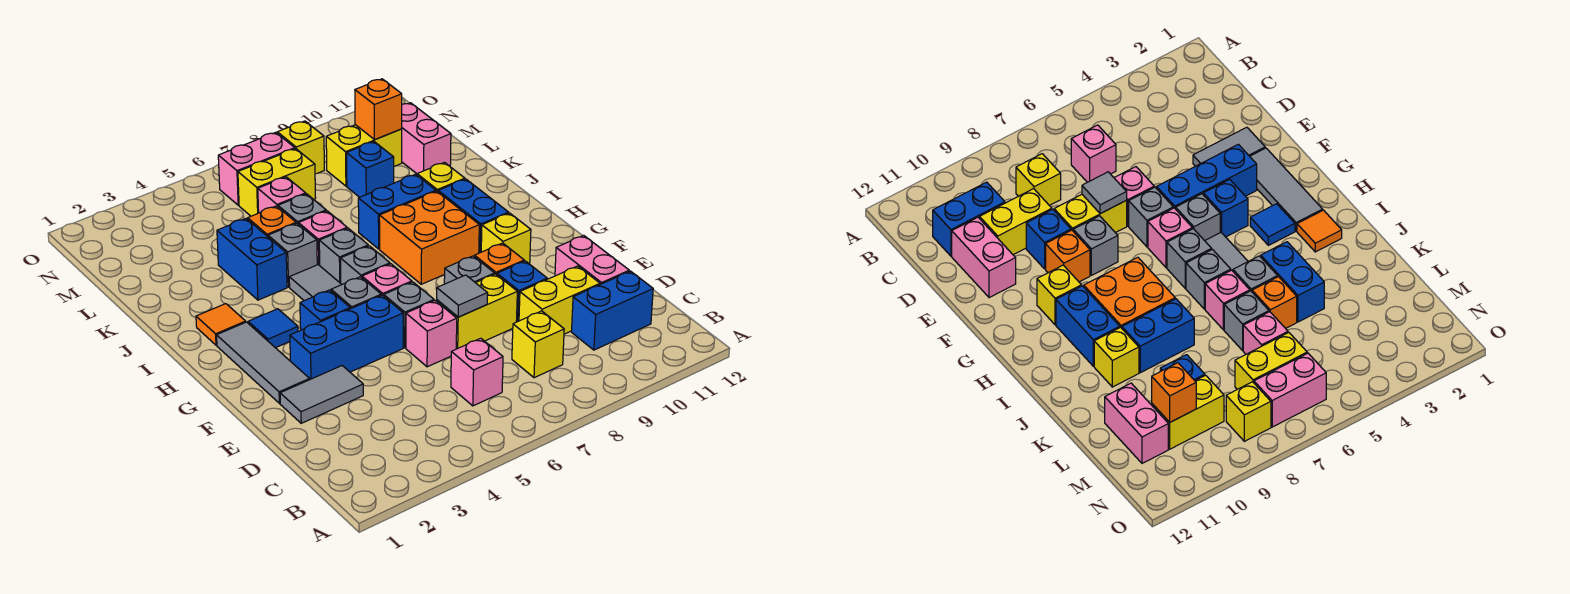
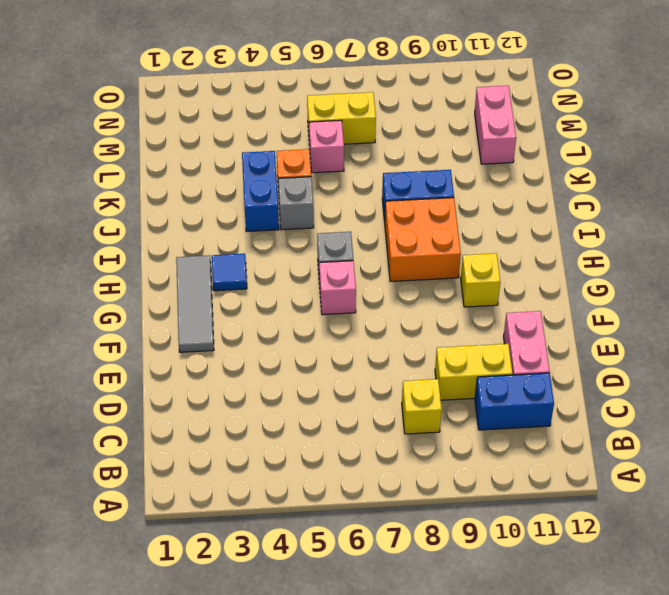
none -> pink brick C6 level 1
none -> grey tile E2:E3 level 1
none -> pink brick E6 level 1
none -> yellow brick E7:E8 level 1

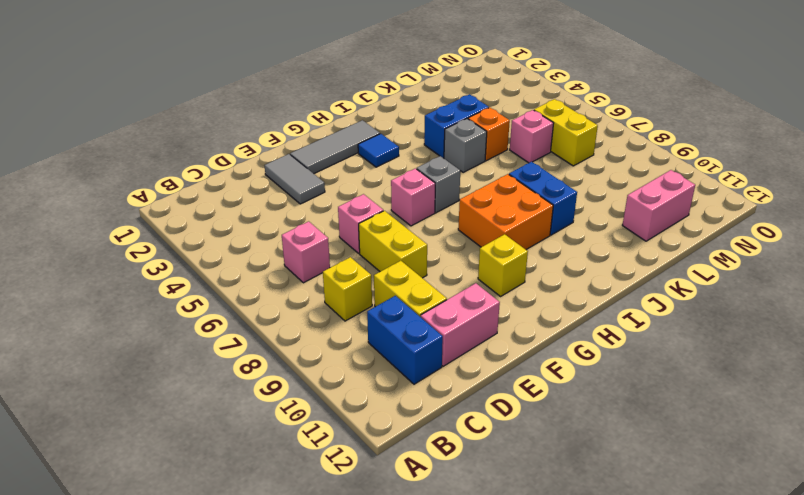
none -> blue brick E9 level 1
none -> blue brick F3:F5 level 1
none -> grey brick F6 level 1
none -> grey brick F8 level 1

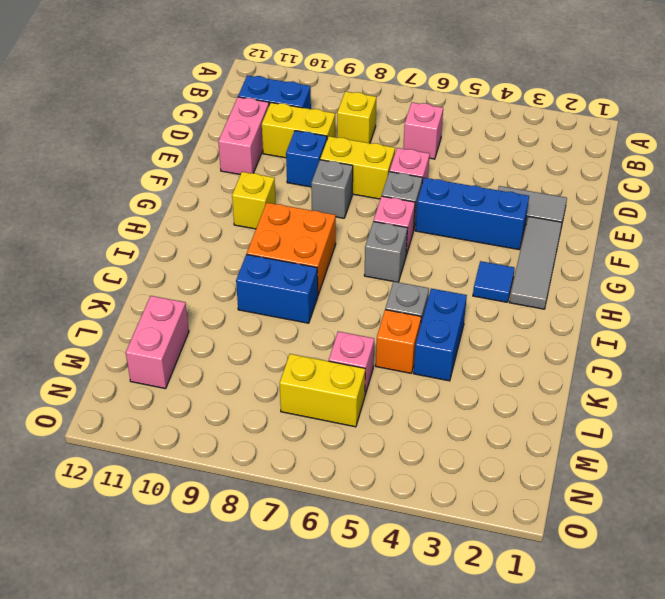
none -> orange brick F9 level 1
none -> blue brick G4 level 1
none -> grey brick G5 level 1
none -> grey tile H5:I5 level 1

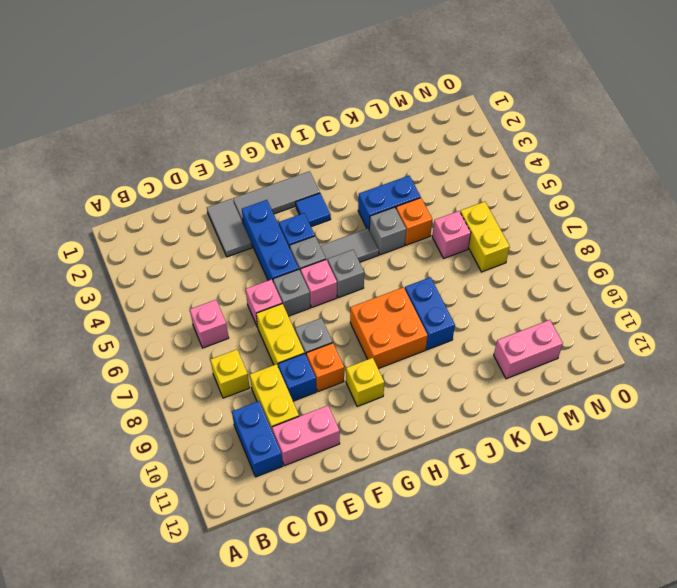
none -> blue brick H10:I10 level 1
none -> orange tile I2 level 1
none -> grey brick I6 level 1
none -> pink brick J6 level 1

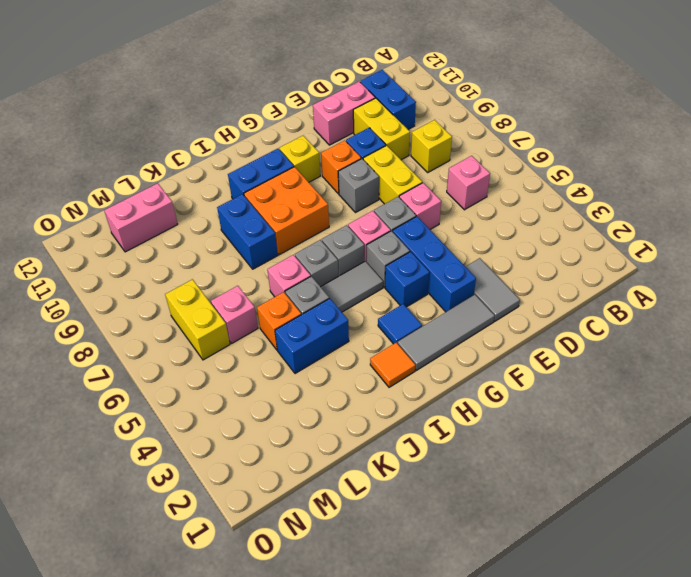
none -> yellow brick J10 level 1
none -> grey brick K6 level 1
none -> blue brick L9 level 1
none -> yellow brick M9:M10 level 1

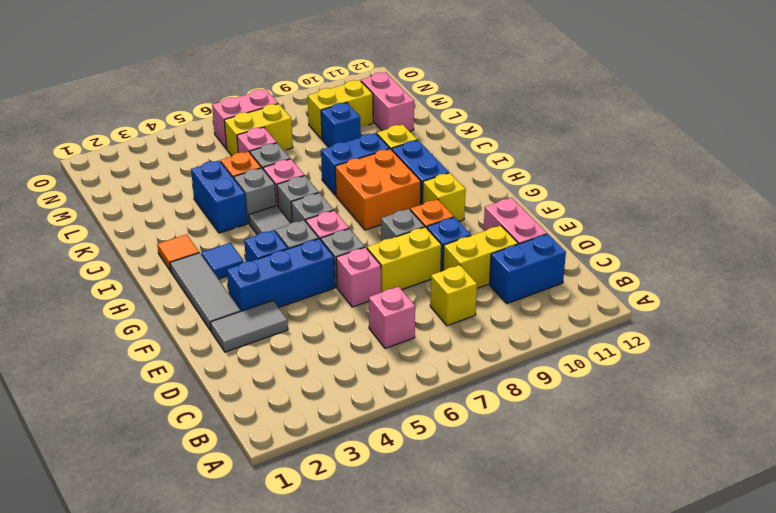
none -> yellow brick N8 level 1
none -> grey tile E7 level 2
none -> orange brick M10 level 2

